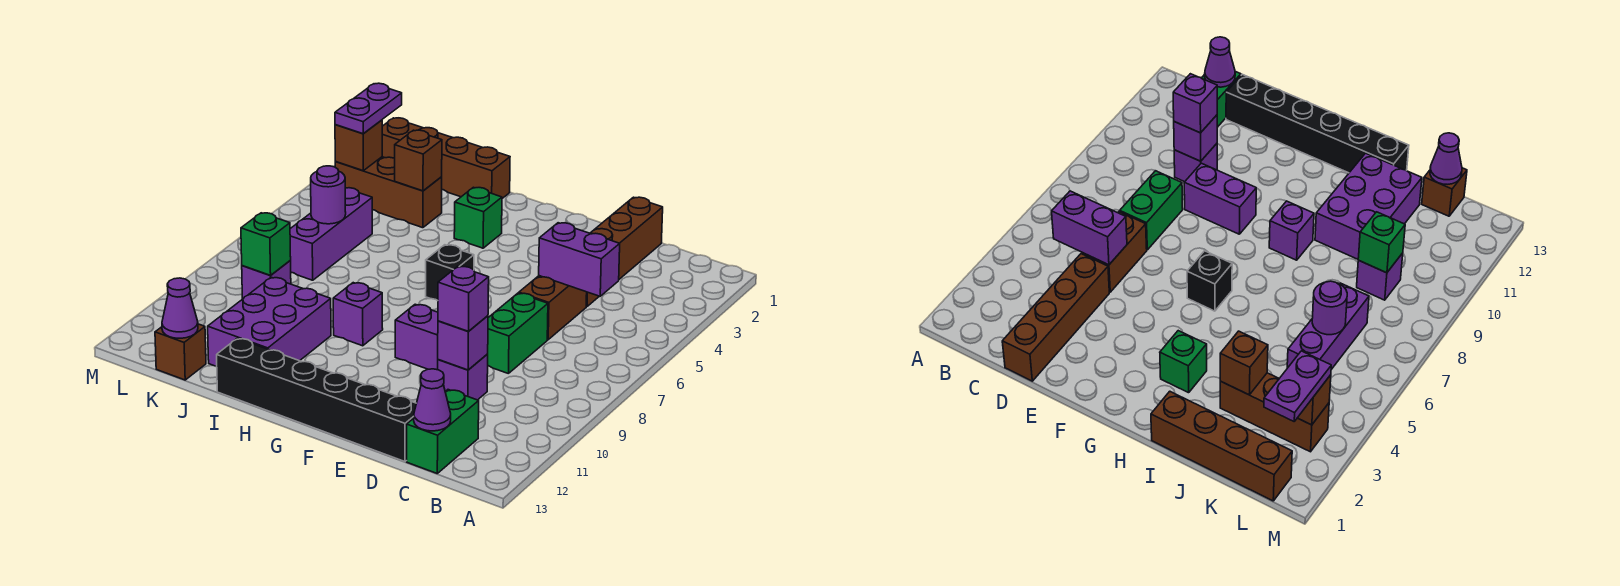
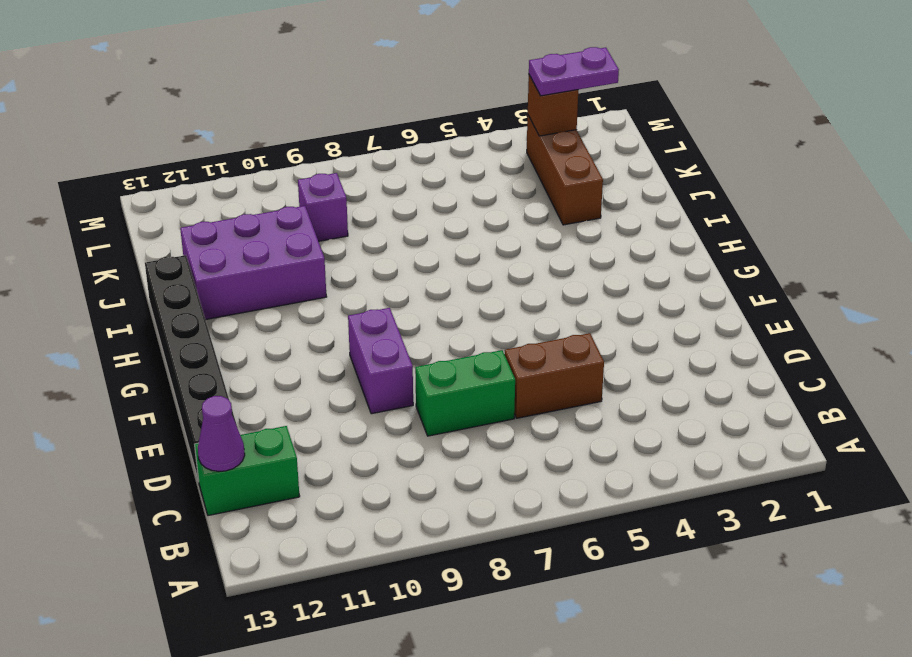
none -> brown brick D1:D4 level 1
none -> purple brick D10 level 1
none -> black brick G6 level 1

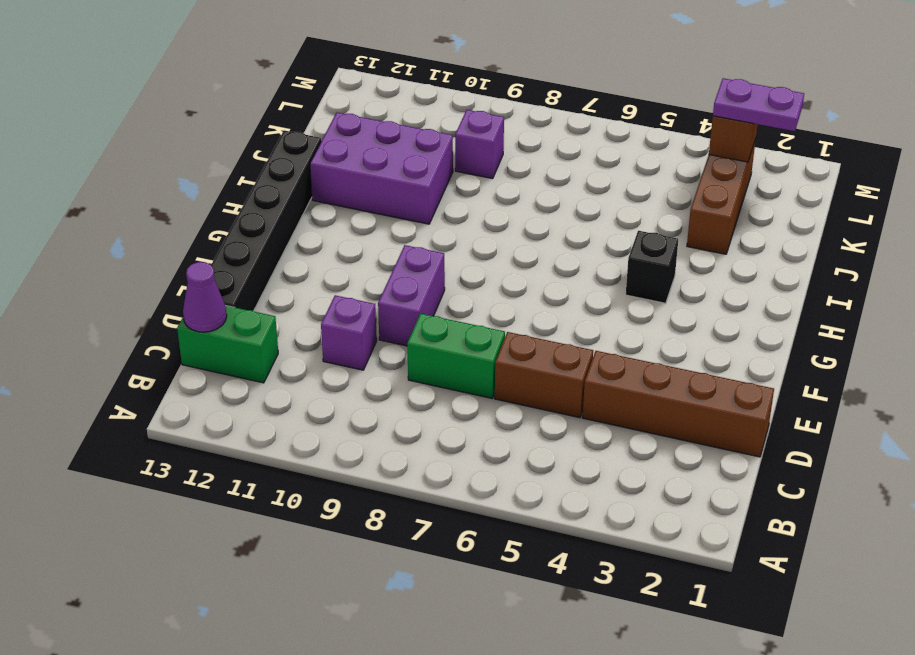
black brick H4 level 1 -> black brick G6 level 1
none -> green brick H3 level 1
none -> purple brick H9 level 1
none -> brown brick I1:L1 level 1

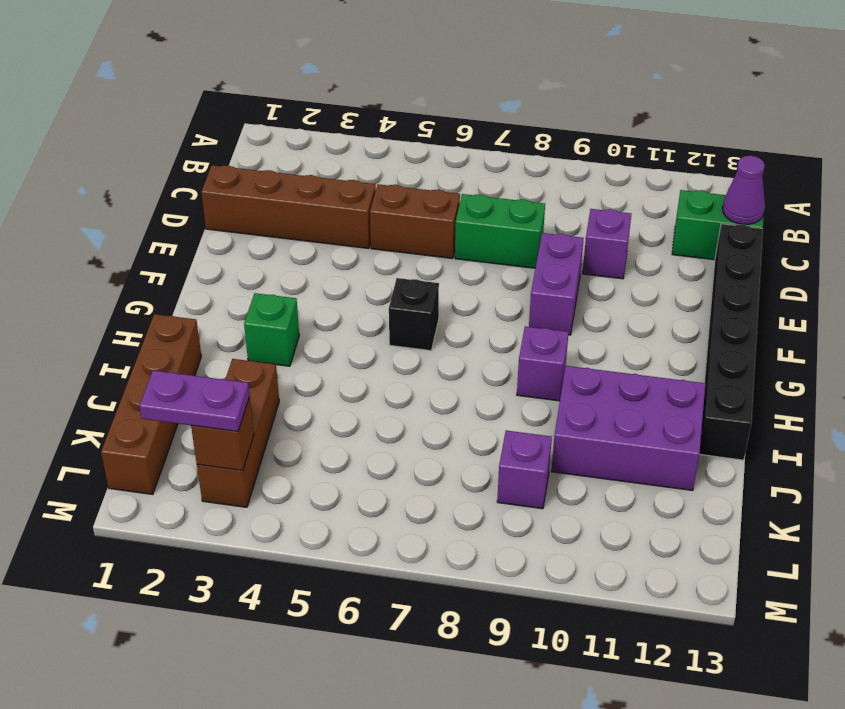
none -> purple brick K5:K7 level 1
none -> brown brick K13 level 1
none -> purple brick C5:D5 level 2

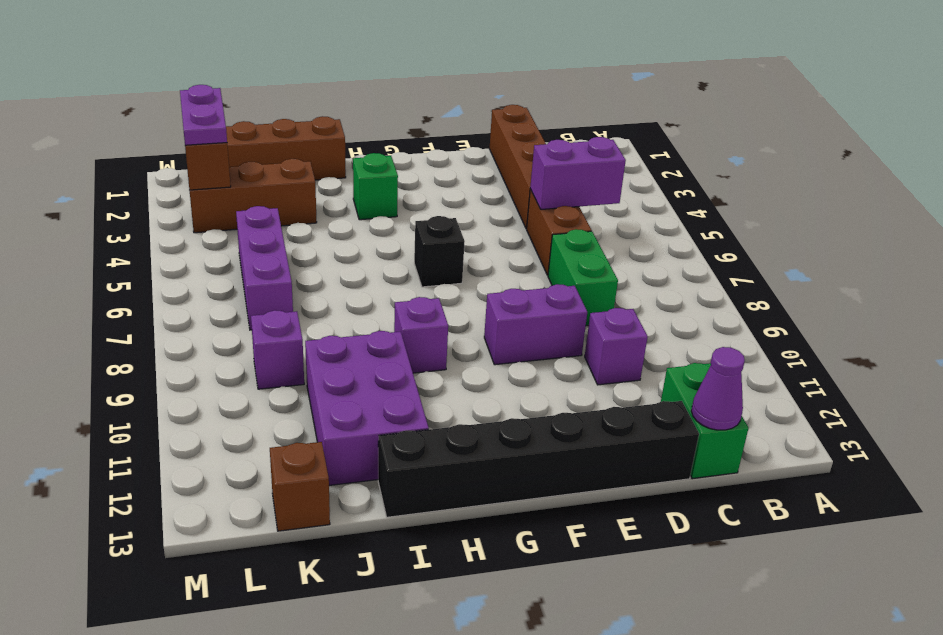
none -> purple brick D10 level 2
none -> brown brick J3 level 2
none -> purple round brick K6 level 2

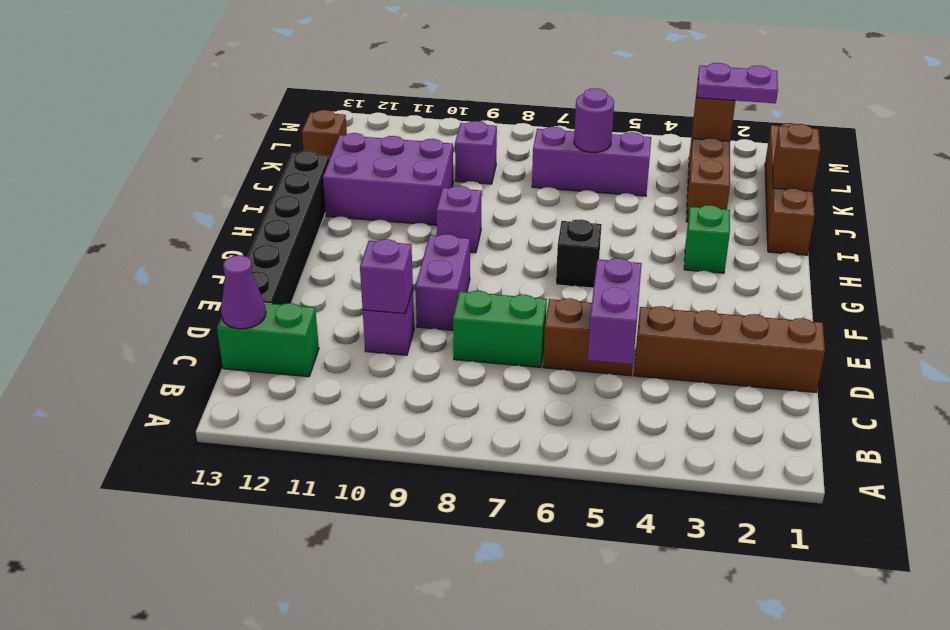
brown brick J1 level 2 -> brown brick J3 level 2
none -> green brick K9 level 2
none -> purple cone K13 level 2
none -> purple brick D10 level 3

